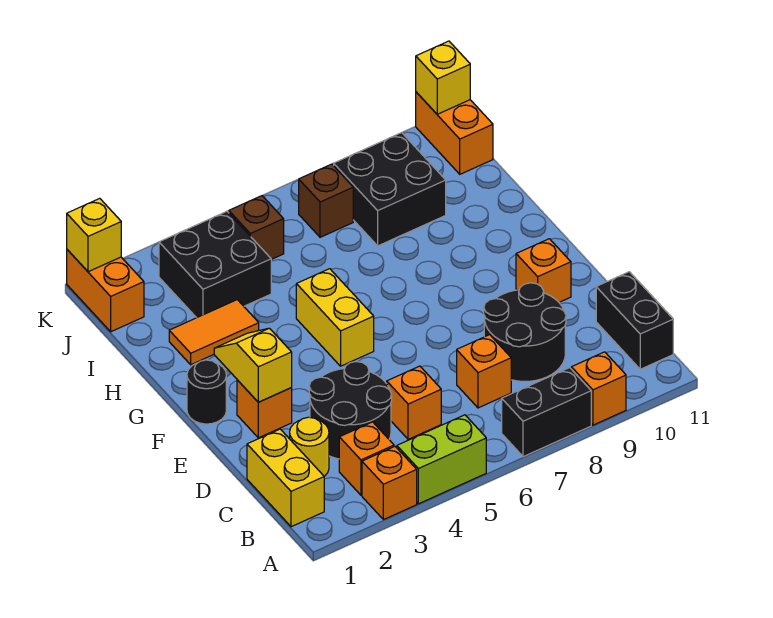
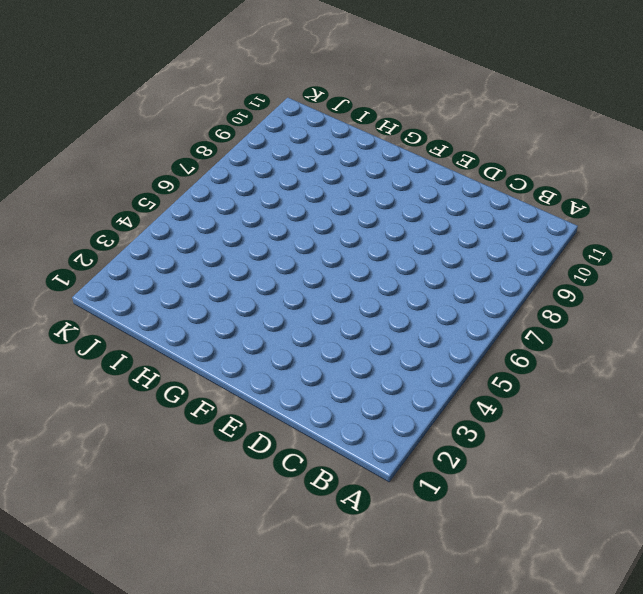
none -> orange brick A3 level 1
none -> lime brick A4:A5 level 1
none -> black brick A7:A8 level 1

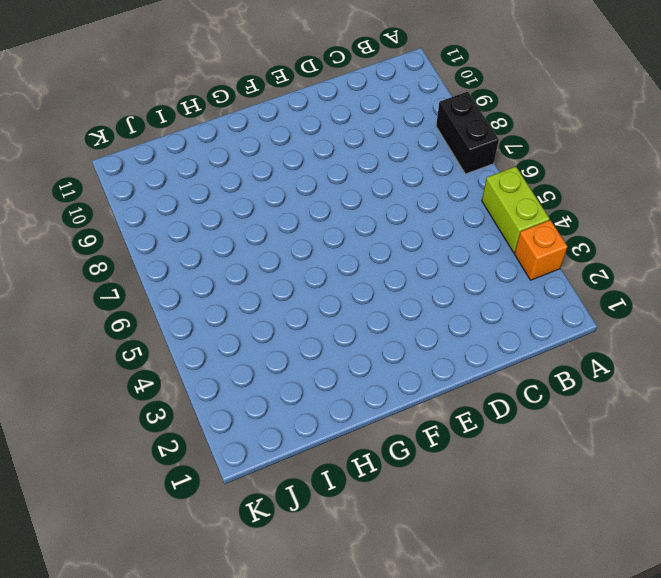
none -> orange brick A9 level 1
none -> yellow brick B1:C1 level 1
none -> orange brick B3 level 1

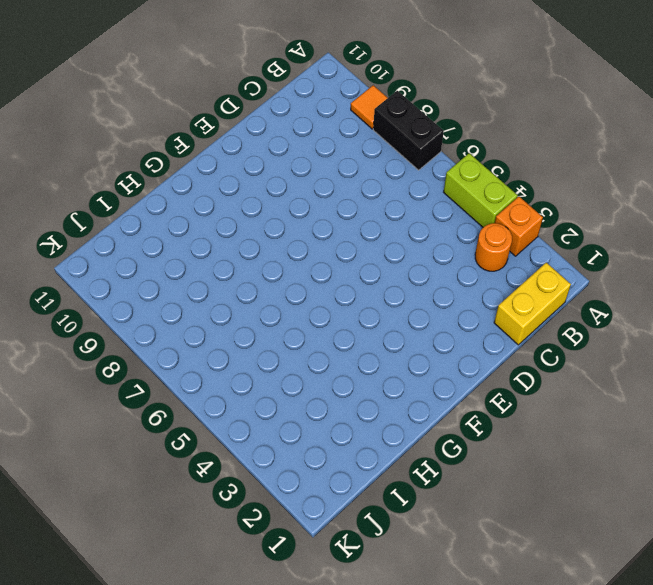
orange tile A9 level 1 -> orange brick A9 level 1
orange round brick B3 level 1 -> orange brick B3 level 1
none -> black brick B11:C11 level 1
none -> yellow round brick C2 level 1
none -> black round brick C3:D4 level 1

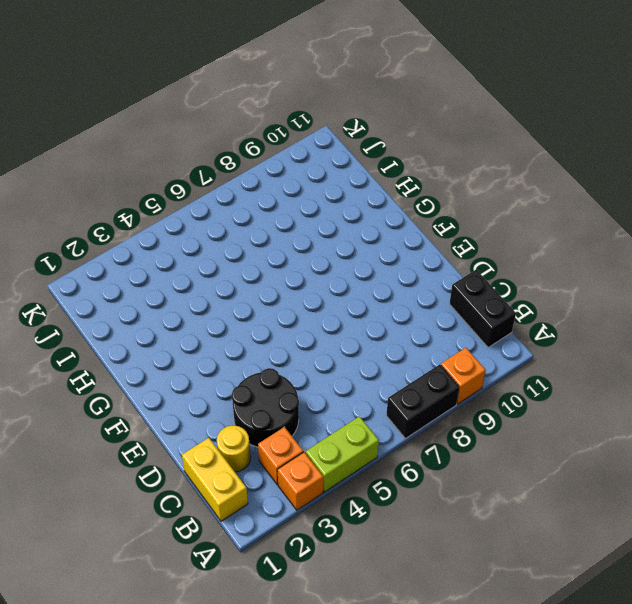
none -> orange brick C5 level 1
none -> orange brick C7 level 1
none -> black round brick C8:D9 level 1

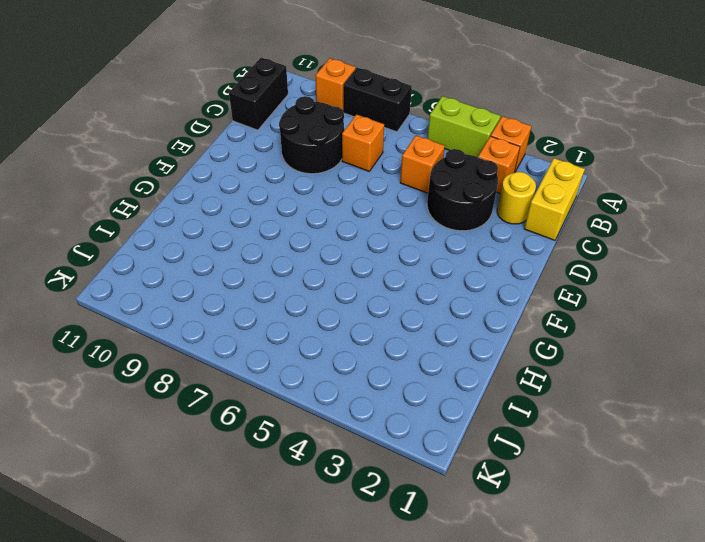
none -> orange brick E2 level 1
none -> orange brick E10 level 1
none -> black round brick F1 level 1

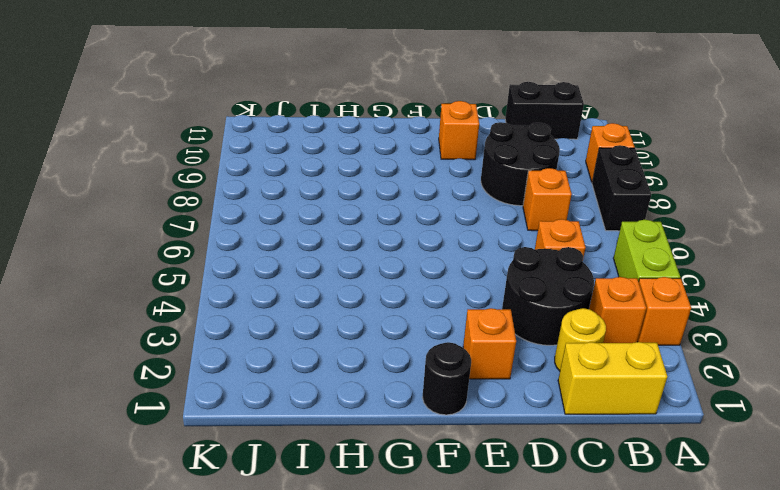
none -> yellow brick F5:G5 level 1
none -> orange tile H2:H3 level 1
none -> black brick I3:J4 level 1

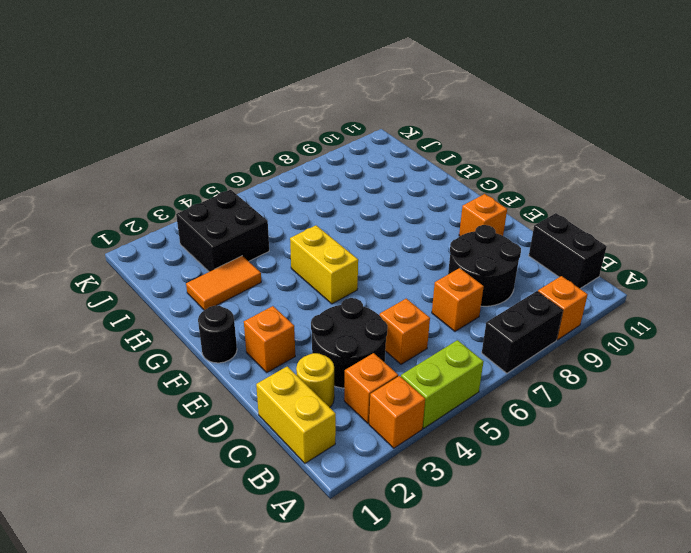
none -> black brick I8:J9 level 1
none -> orange brick J1:K1 level 1
none -> brown brick J5 level 1

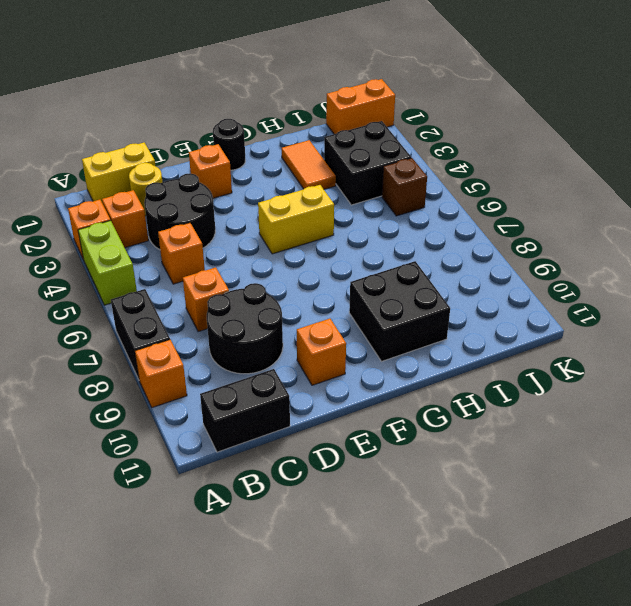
black brick G9:H10 level 1 -> black brick I8:J9 level 1
none -> brown brick J7 level 1
none -> orange brick J11:K11 level 1
none -> yellow slope E2:F2 level 2 top E

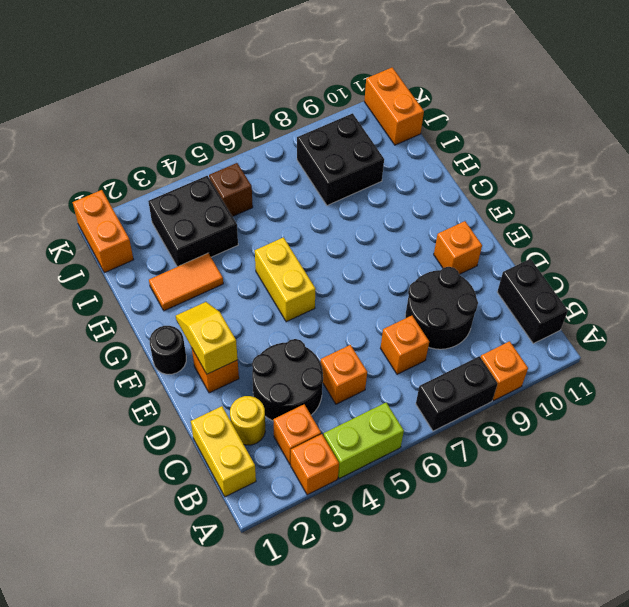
none -> brown brick J7 level 1
none -> yellow brick K1 level 2
none -> yellow brick K11 level 2

